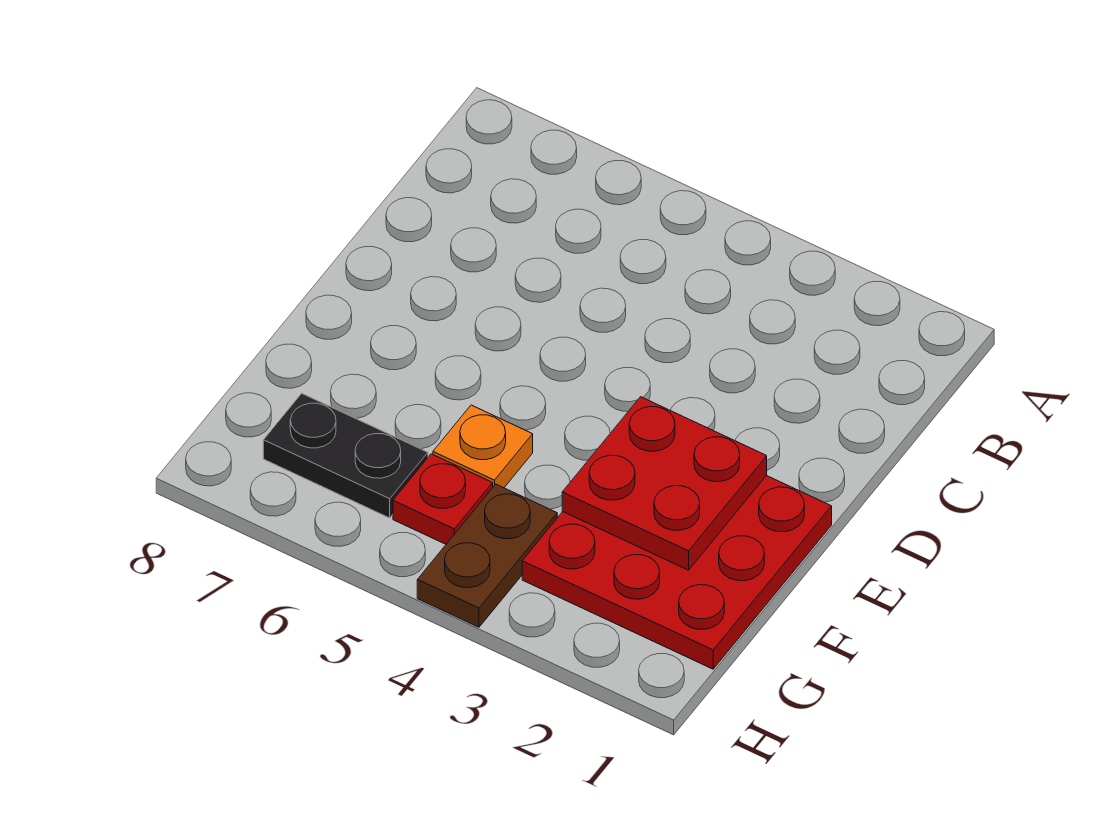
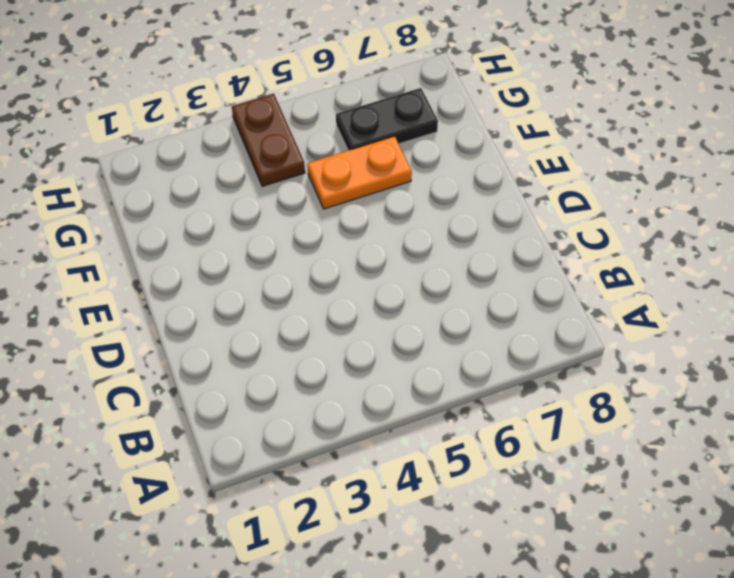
orange plate F5:F6 level 1 -> orange plate F5 level 1
none -> red plate E1:G3 level 1
none -> red plate G5 level 1

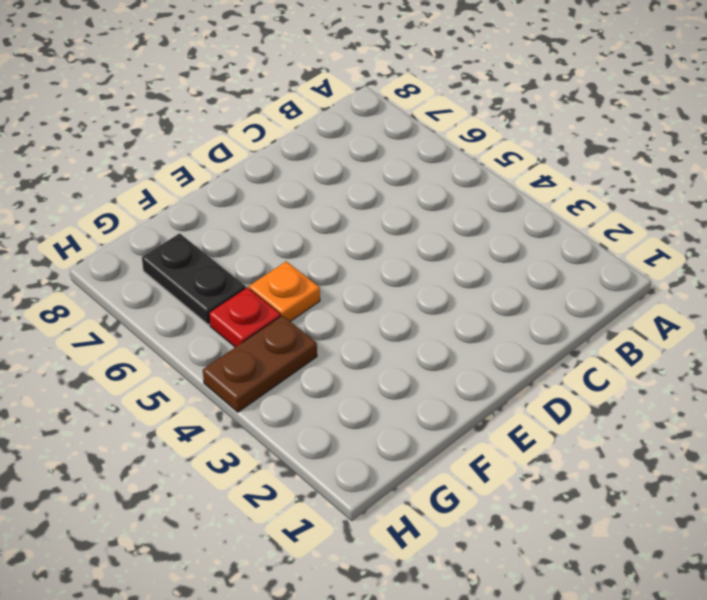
none -> red plate E1:G3 level 1
none -> red plate E2:F3 level 2

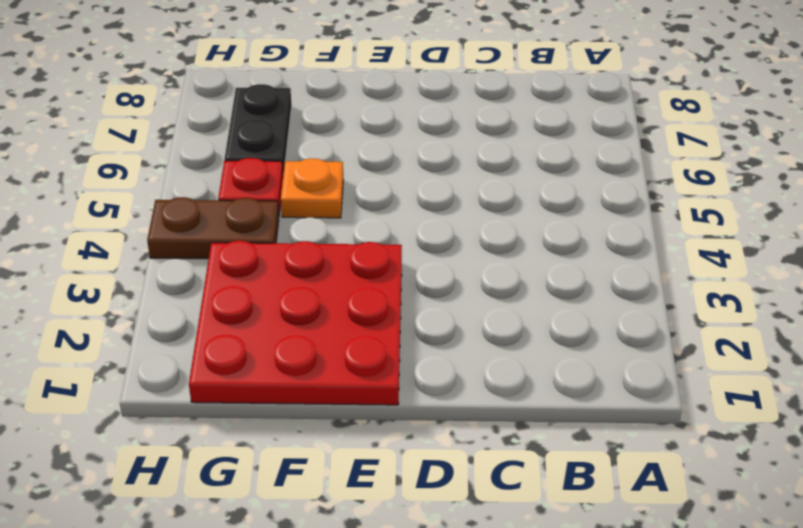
none -> red plate E2:F3 level 2

